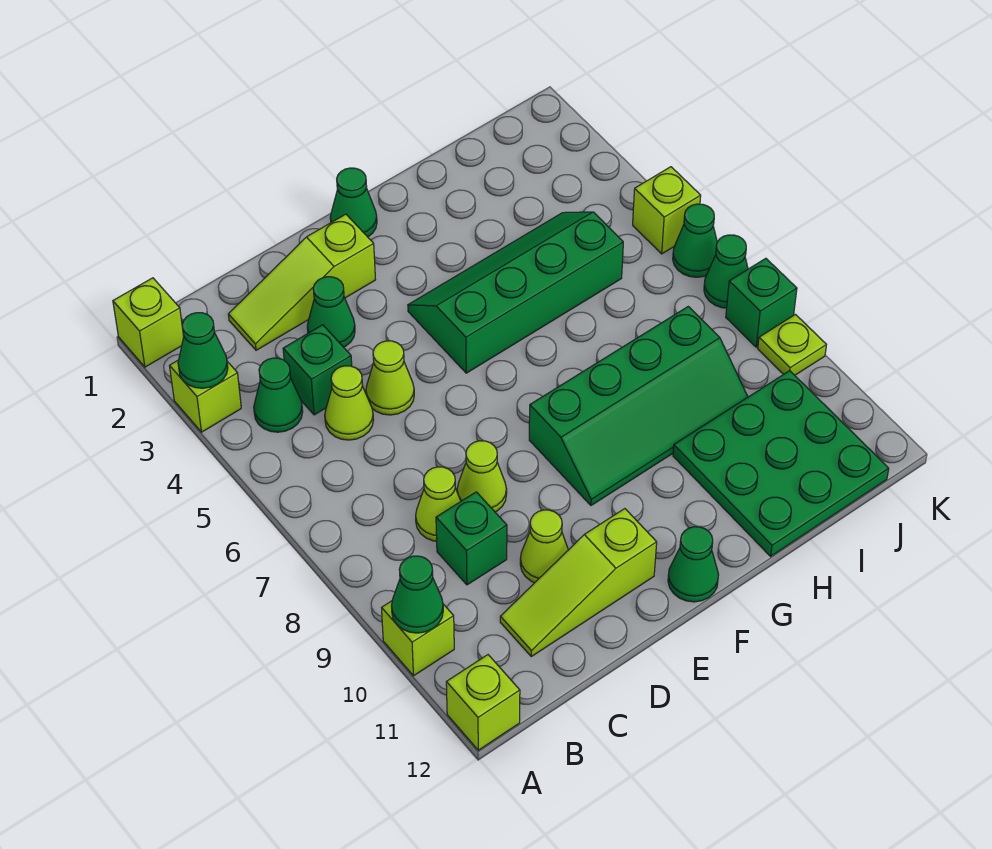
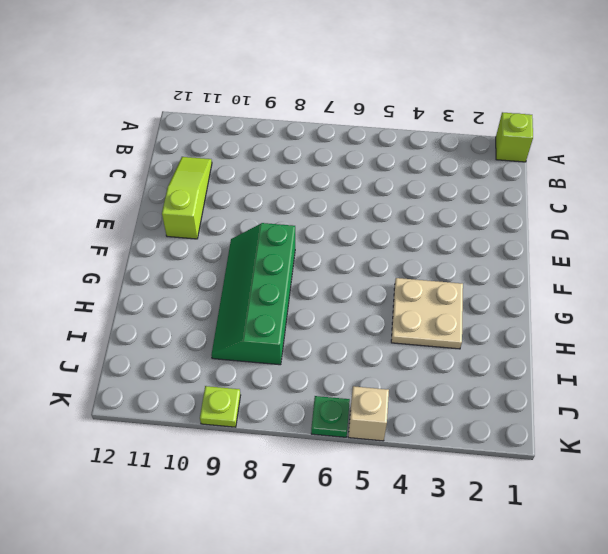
tan plate G3:H4 level 1 -> green slope F4:I5 level 1 top 5
tan brick K5 level 1 -> lime brick K5 level 1
green plate K6 level 1 -> green cone K6 level 1
none -> lime brick A3 level 1
none -> lime brick A10 level 1
none -> lime brick A12 level 1

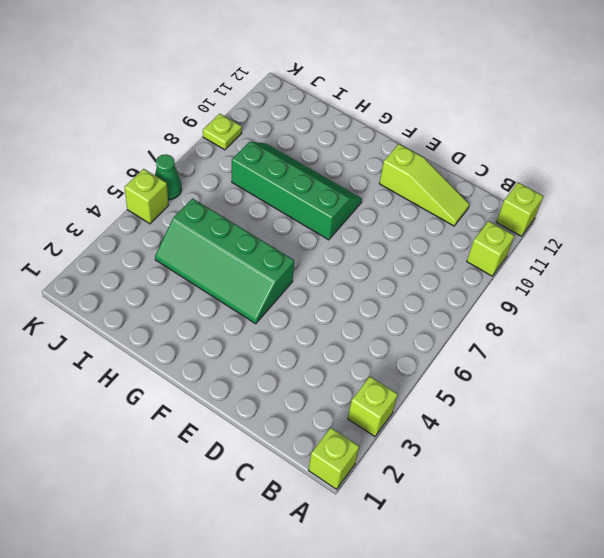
none -> green cone B4 level 1
none -> lime slope C2:E2 level 1 top E
none -> green brick C4 level 1

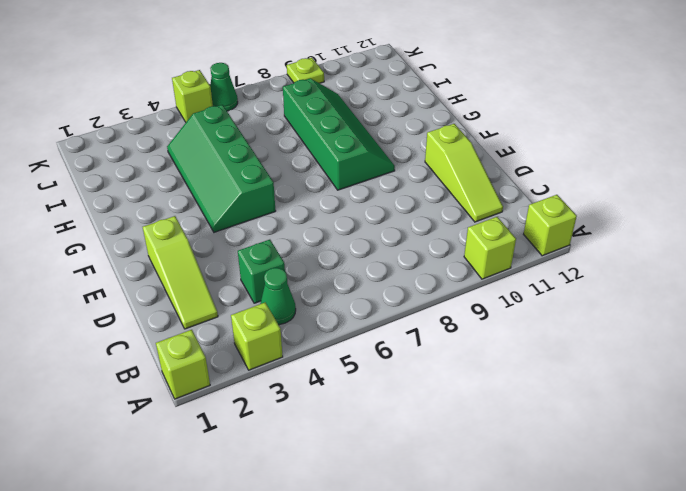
none -> lime cone C5 level 1
none -> lime cone C8 level 1
none -> green brick C9 level 1

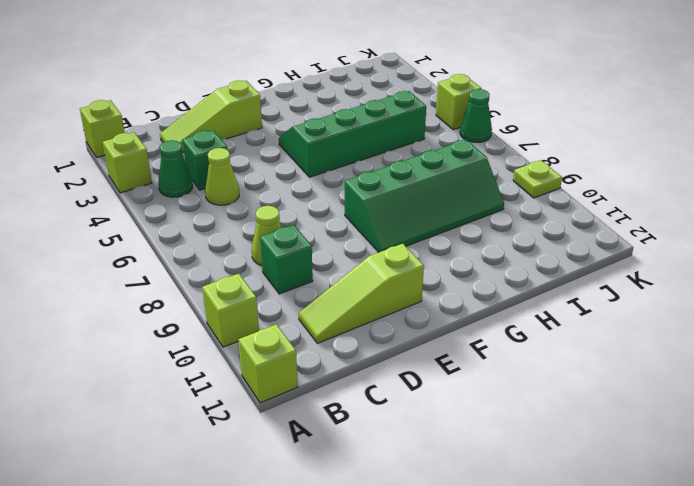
none -> green cone D3 level 1
none -> lime cone D5 level 1
none -> lime cone D8 level 1

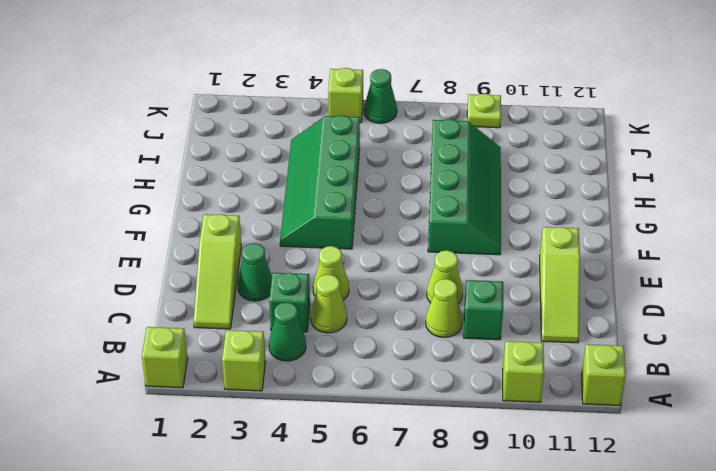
none -> lime cone D10 level 1
none -> green cone F1 level 1
none -> green cone F12 level 1

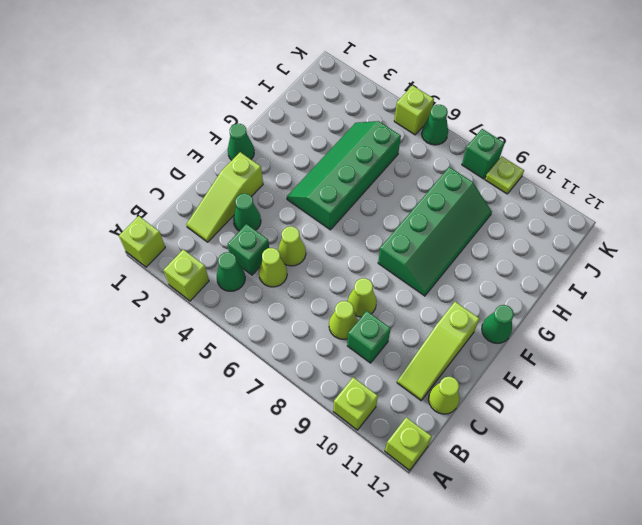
lime cone C12 level 1 -> lime cone D10 level 1
none -> green plate H10:J12 level 1
none -> green cone K7 level 1
none -> green cone A3 level 2

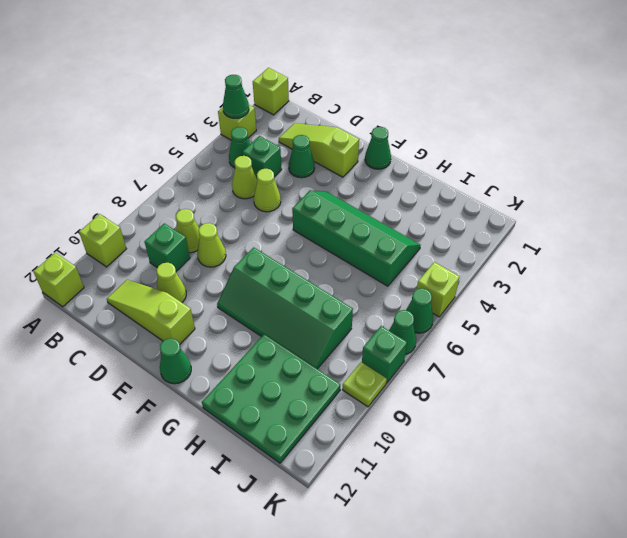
none -> green cone A10 level 2

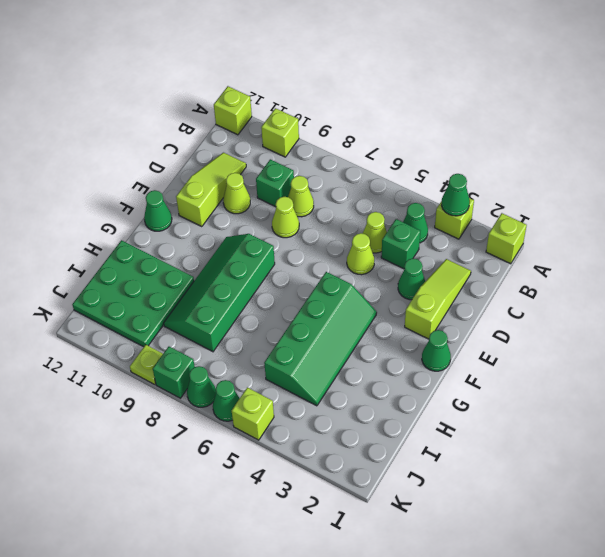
none -> green cone A10 level 2

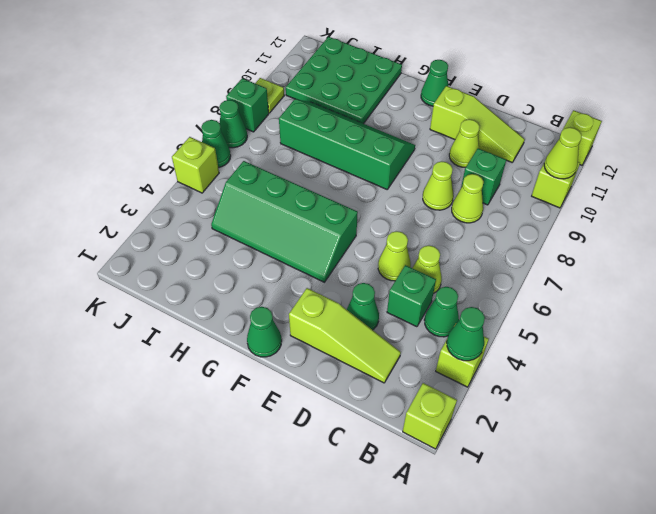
lime cone A10 level 2 -> green cone A10 level 2

